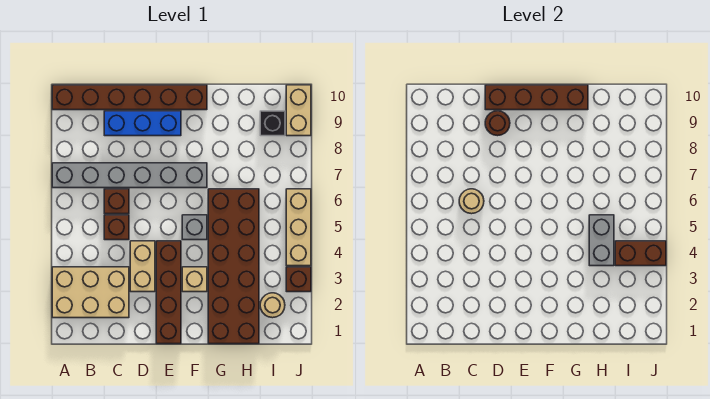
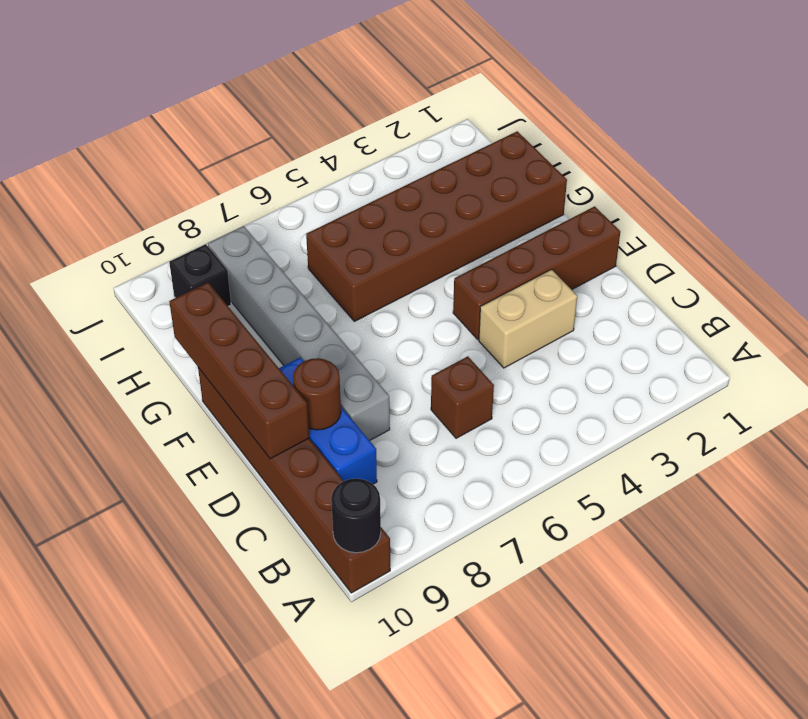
black round brick A10 level 2 -> none
grey brick D8:I8 level 1 -> grey brick A7:F7 level 1
none -> tan brick A2:C3 level 1
none -> brown brick C5 level 1
none -> tan brick F3 level 1

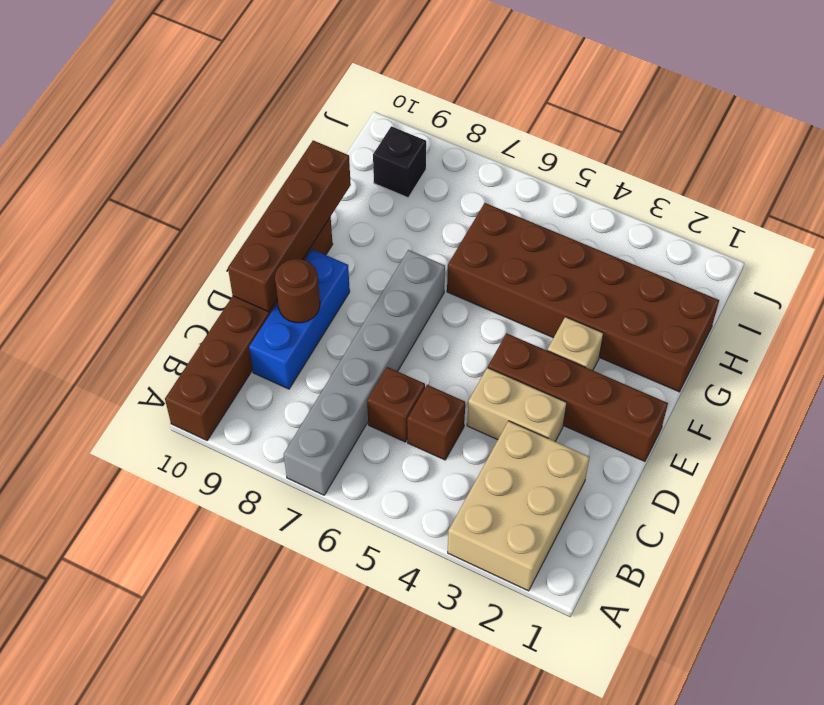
none -> grey brick F5 level 1
none -> tan round brick I2 level 1
none -> brown brick J3 level 1

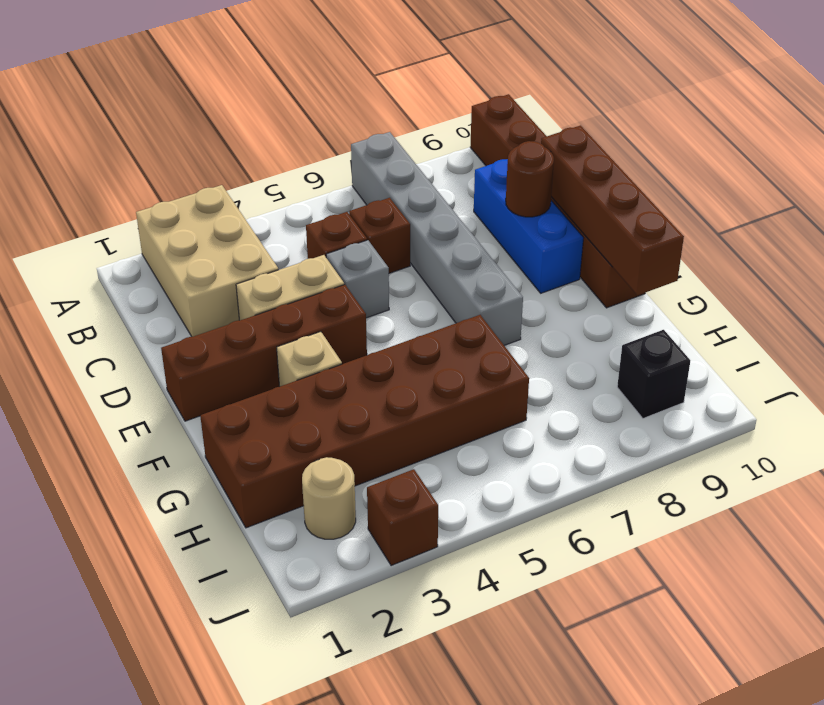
grey brick D5 level 1 -> grey brick F5 level 1
none -> tan brick J4:J6 level 1
none -> tan brick J9:J10 level 1
none -> tan round brick C6 level 2

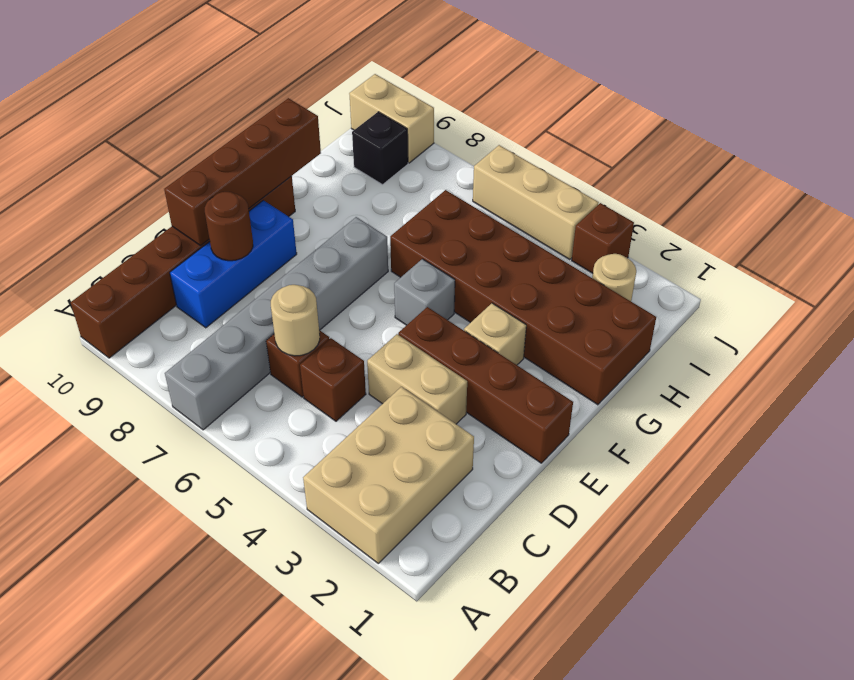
none -> grey brick H4:H5 level 2
none -> brown brick I4:J4 level 2

